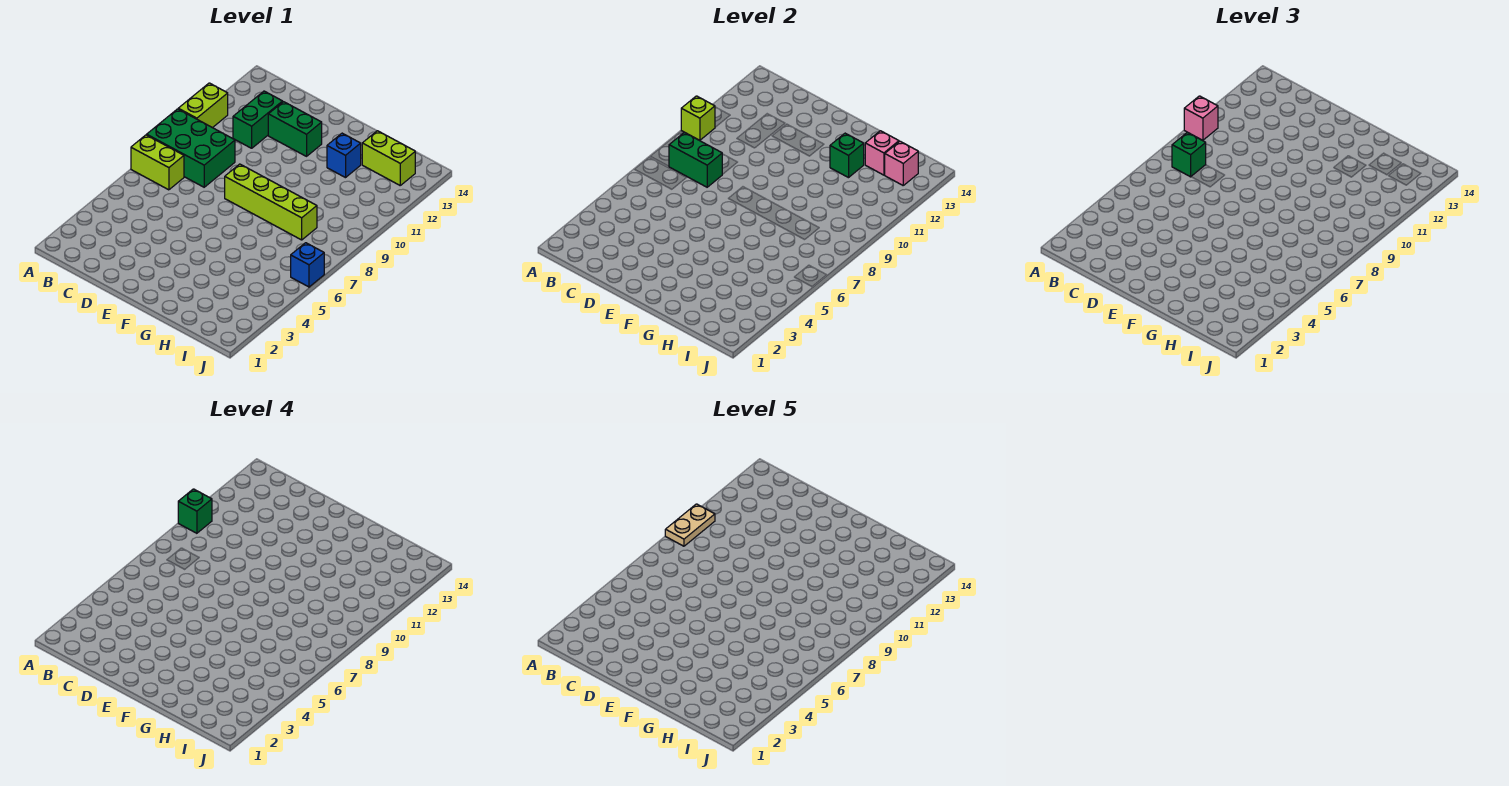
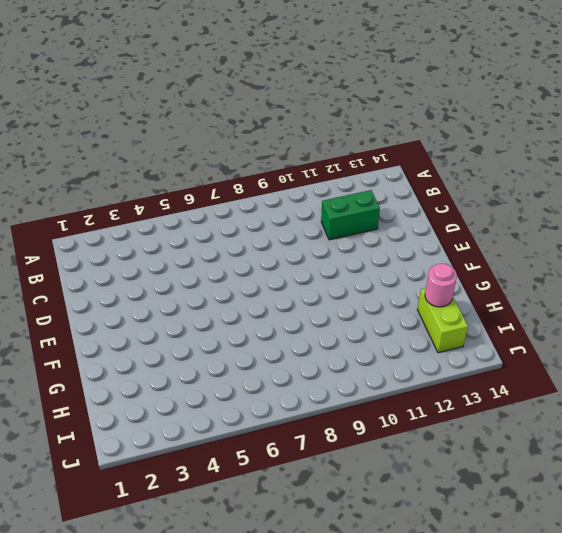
pink round brick H13 level 2 -> pink brick H13 level 2
none -> lime brick A7:B7 level 1
none -> green brick A8:C9 level 1
none -> lime brick A10:A11 level 1

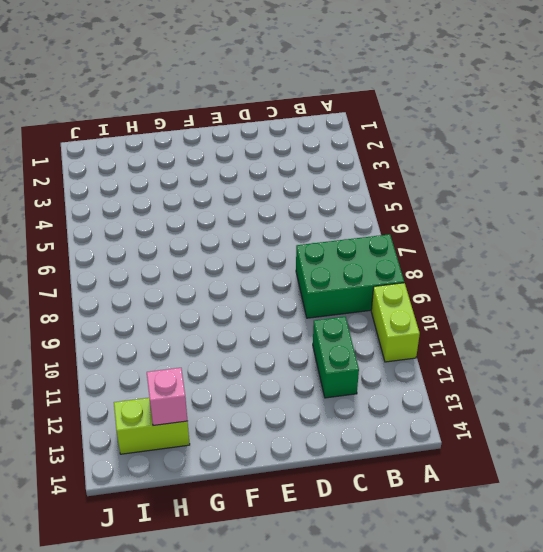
none -> lime brick A7:B7 level 1
none -> green brick D12:E12 level 1
none -> lime brick E8:H8 level 1

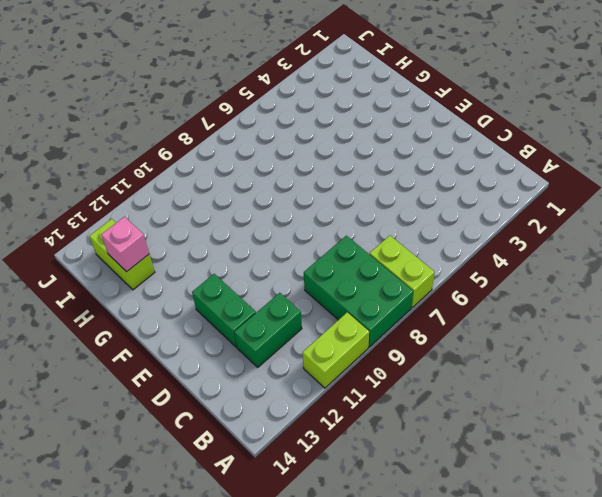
none -> lime brick E8:H8 level 1
none -> blue brick G12 level 1
none -> blue brick J6 level 1

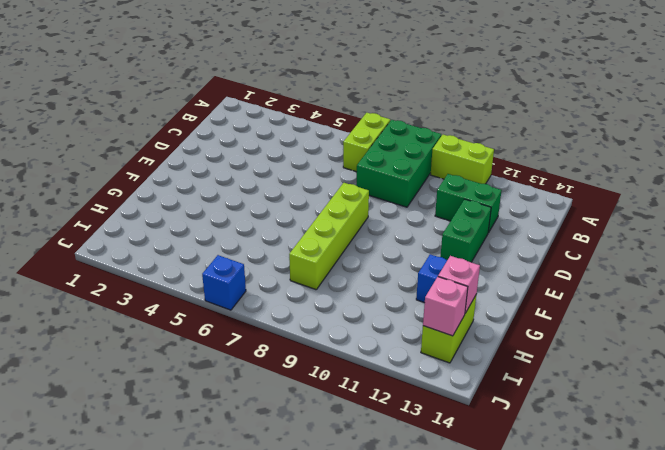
none -> lime brick A10 level 2
none -> green brick B8:C8 level 2
none -> green brick G12 level 2

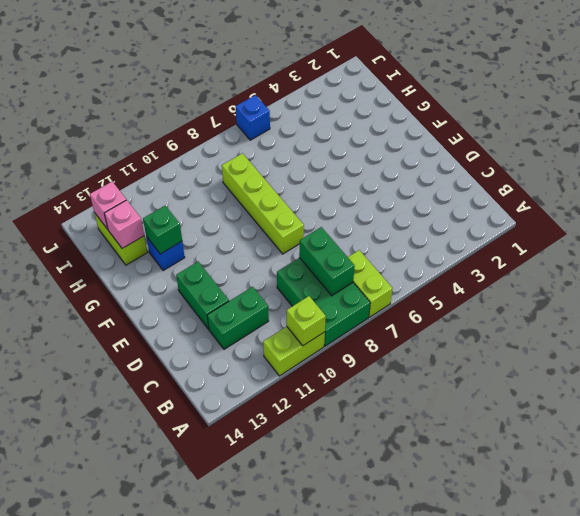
none -> pink brick A10 level 3
none -> green brick B8 level 3
none -> green brick A10 level 4

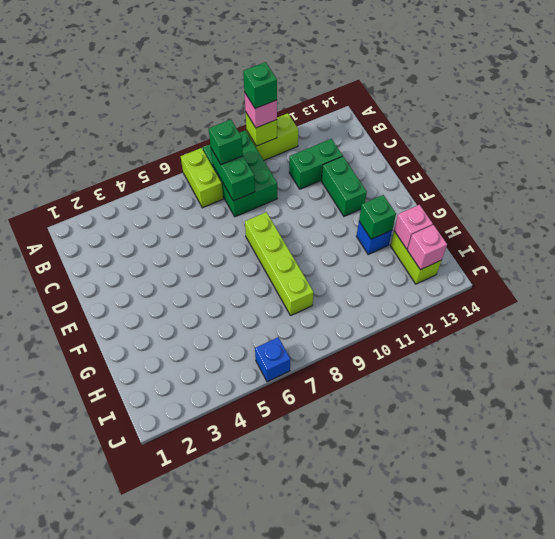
none -> tan plate A9:A10 level 5

